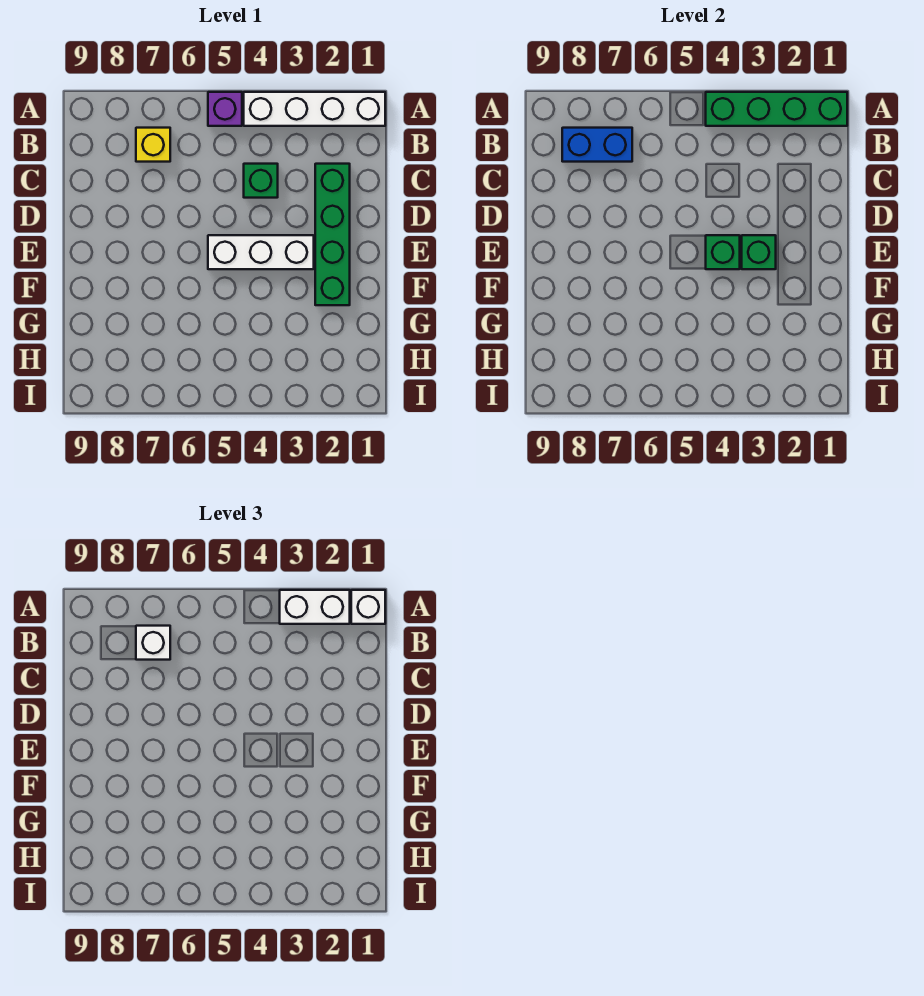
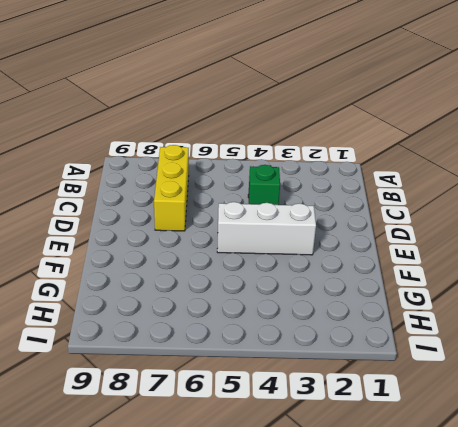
yellow brick B7:D7 level 1 -> yellow brick B7 level 1
none -> white brick A1:A4 level 1
none -> purple brick A5 level 1
none -> green brick C2:F2 level 1

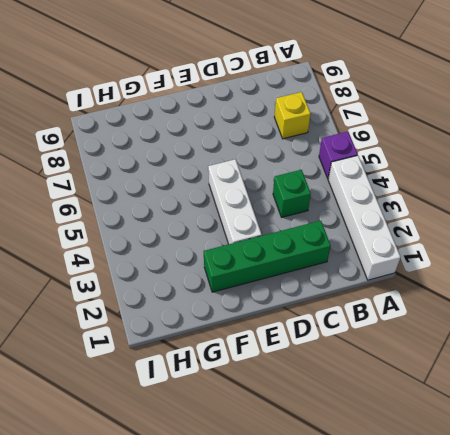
none -> green brick A1:A4 level 2
none -> blue brick B7:B8 level 2
none -> green brick E3 level 2

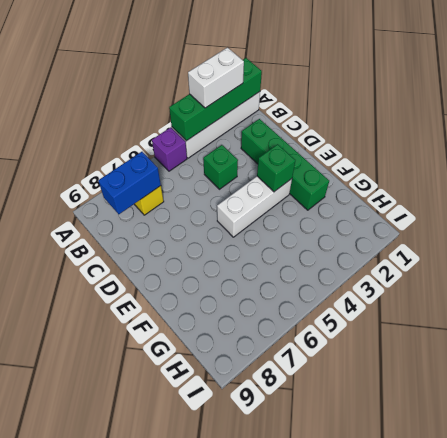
none -> green brick E4 level 2
none -> white brick A1 level 3
none -> white brick B7 level 3

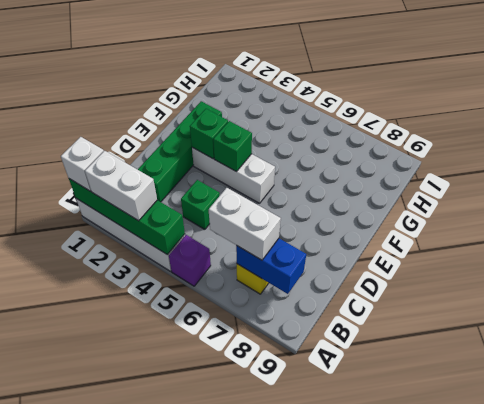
white brick B6:B7 level 3 -> white brick B7 level 3

